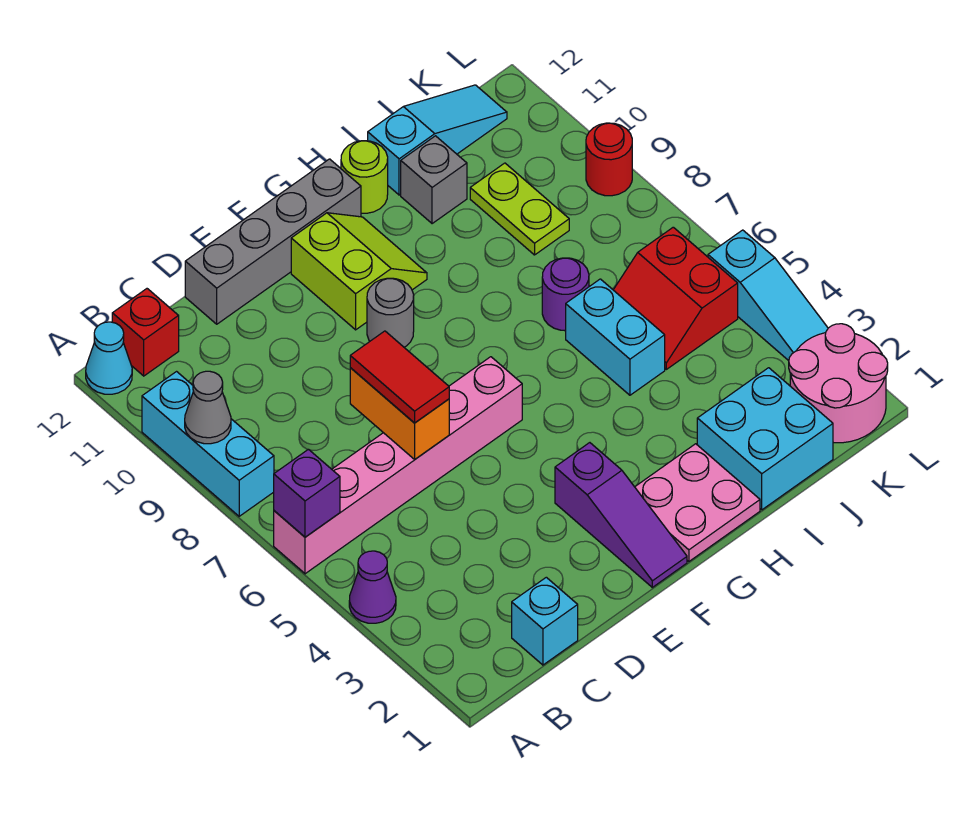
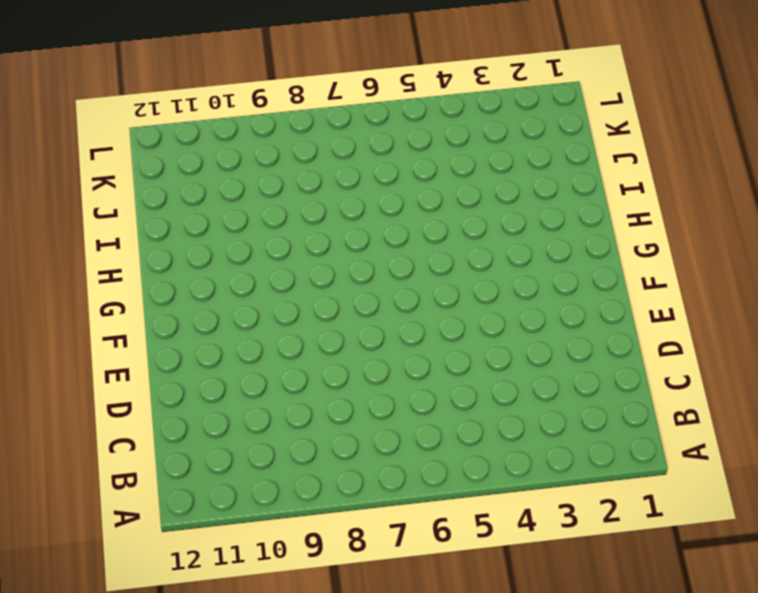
none -> purple cone A4 level 1
none -> pink brick A6:F6 level 1
none -> cyan brick A8:A10 level 1

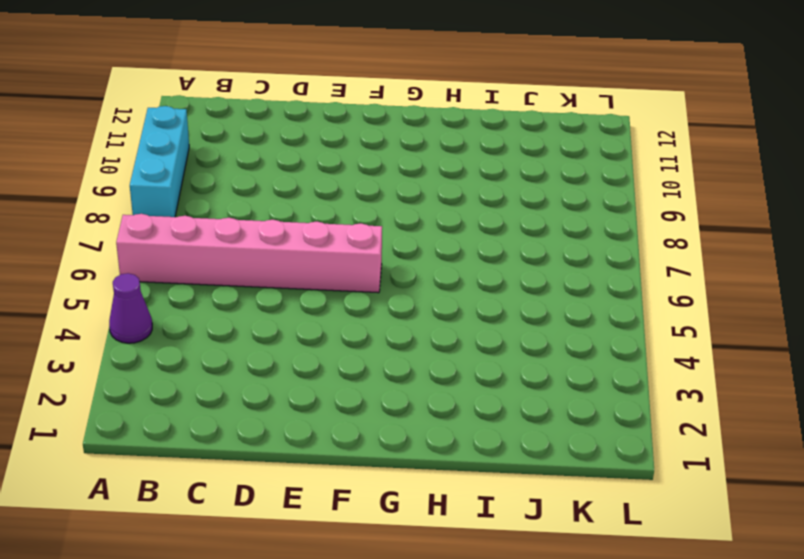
none -> cyan cone A12 level 1
none -> red brick B12 level 1
none -> cyan brick C1 level 1

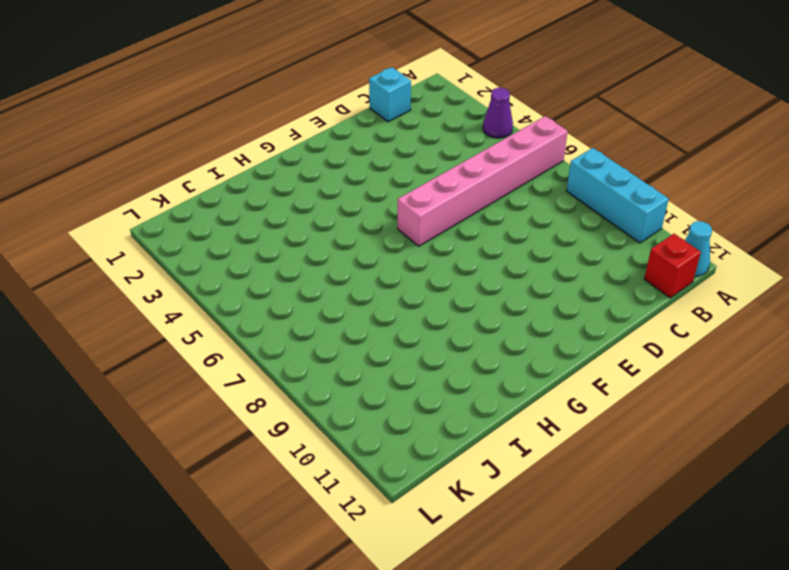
none -> grey brick D12:G12 level 1
none -> purple slope F1:F3 level 1 top 3
none -> grey round brick F9 level 1

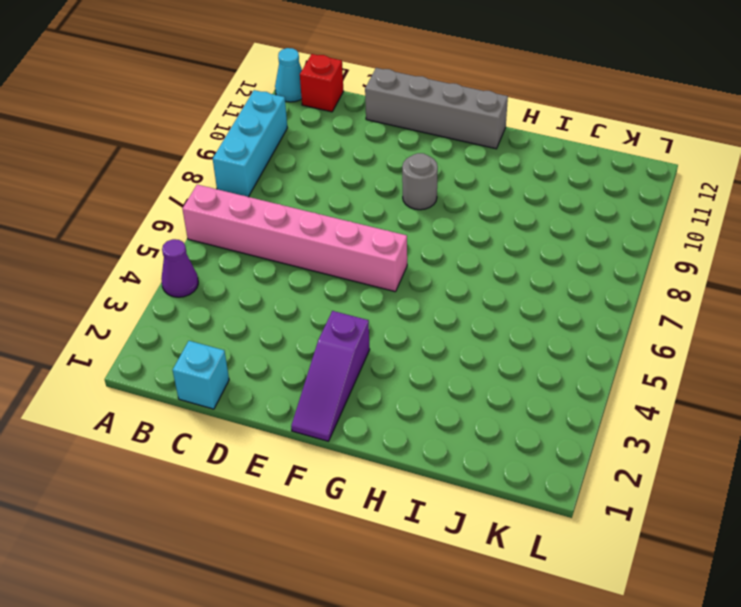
none -> lime slope F10:G11 level 1 top F
none -> pink plate G1:H2 level 1
none -> lime round brick H12 level 1

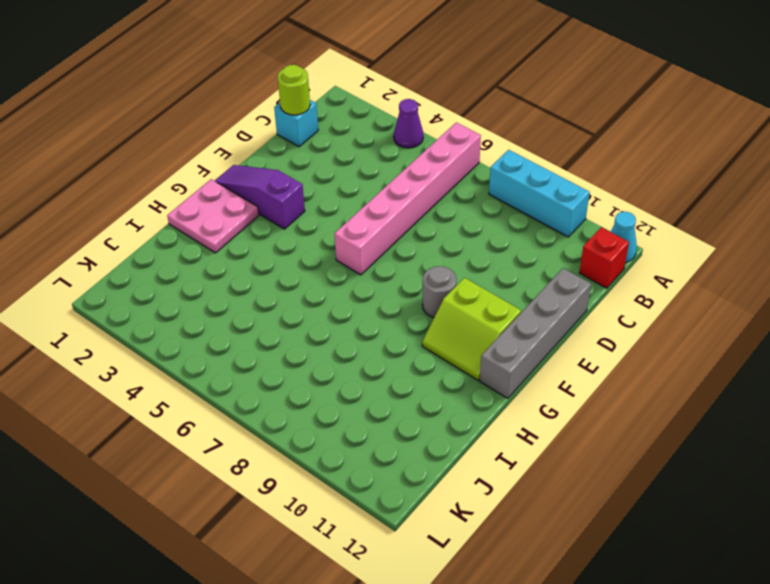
lime round brick C1 level 2 -> lime round brick H12 level 1
none -> cyan brick I1:J2 level 1
none -> cyan brick I5:I6 level 1
none -> purple round brick I7 level 1

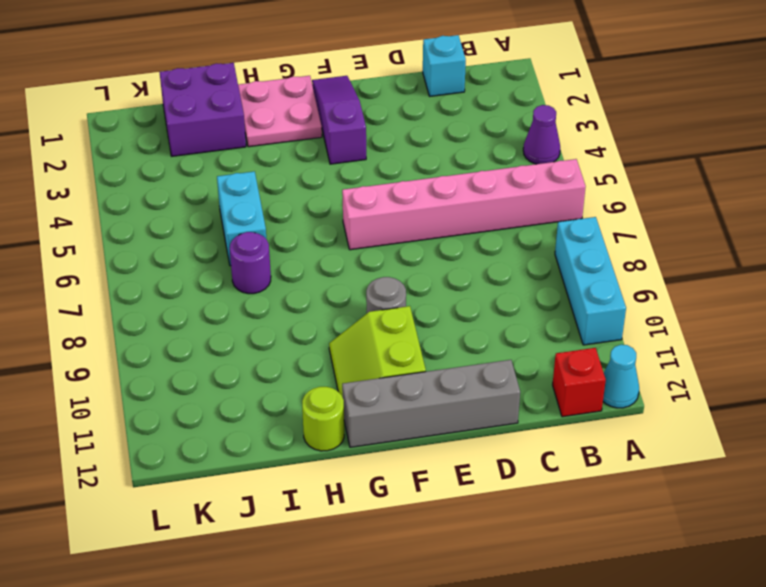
purple brick I1:J2 level 1 -> cyan brick I1:J2 level 1
none -> grey brick I11 level 1
none -> cyan slope I12:K12 level 1 top I
none -> red slope J5:K6 level 1 top K

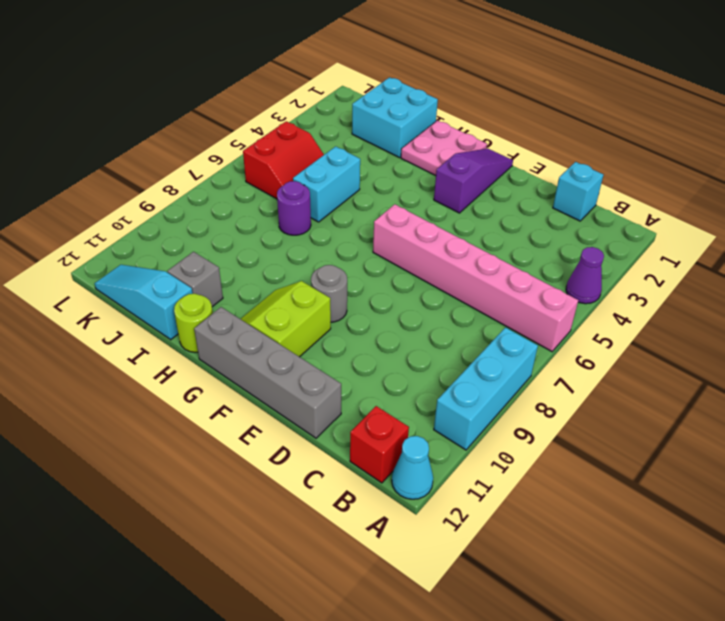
none -> lime plate J9:J10 level 1
none -> pink round brick K1:L2 level 1
none -> cyan slope L3:L5 level 1 top 5

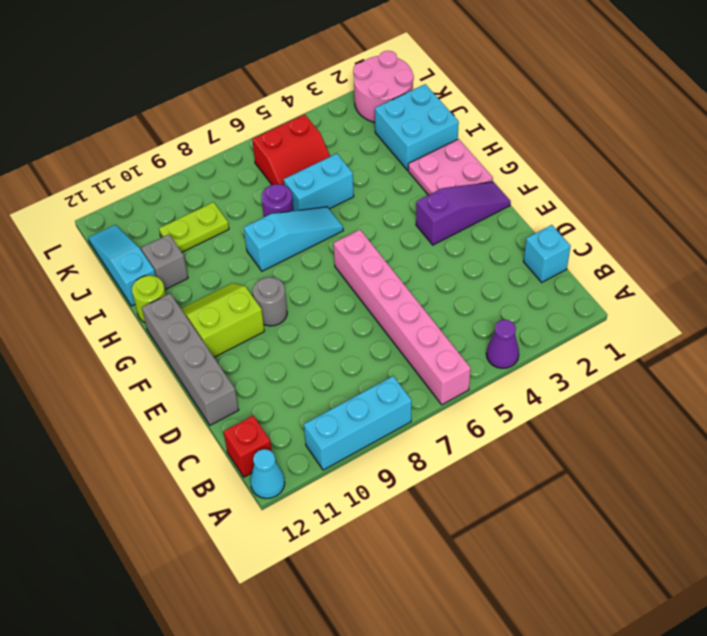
cyan slope H6:H8 level 1 top 8 -> cyan slope L3:L5 level 1 top 5
none -> red round brick L9 level 1
none -> purple brick A6 level 2
none -> grey cone A9 level 2

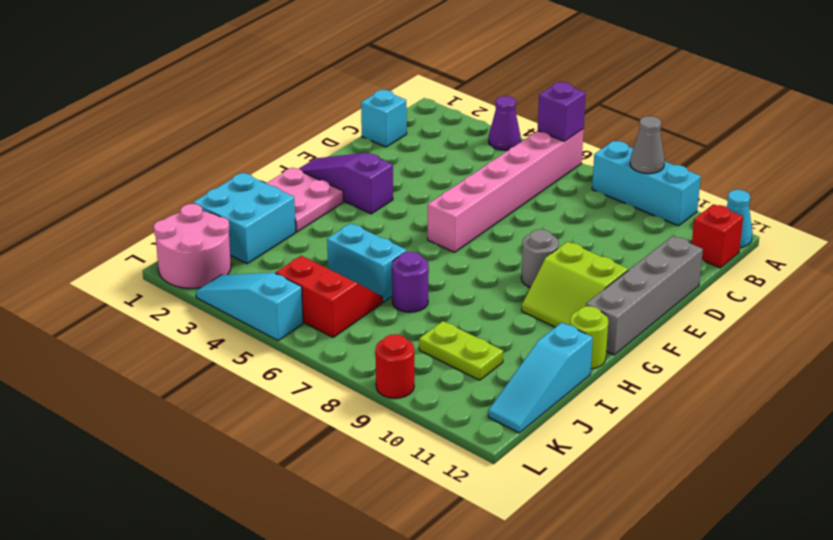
none -> grey brick I11 level 1
none -> orange brick D6:D7 level 2
none -> red tile D6:D7 level 3

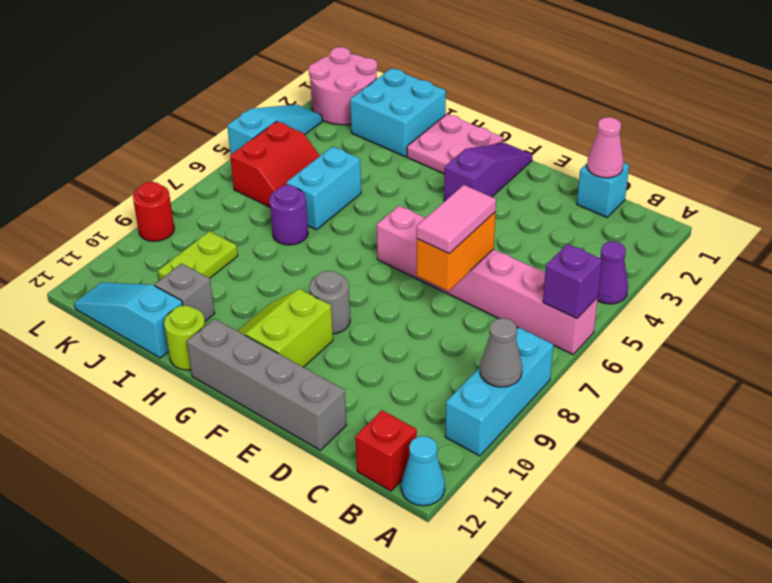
pink cone C1 level 2 -> none
pink tile D6:D7 level 3 -> red tile D6:D7 level 3

